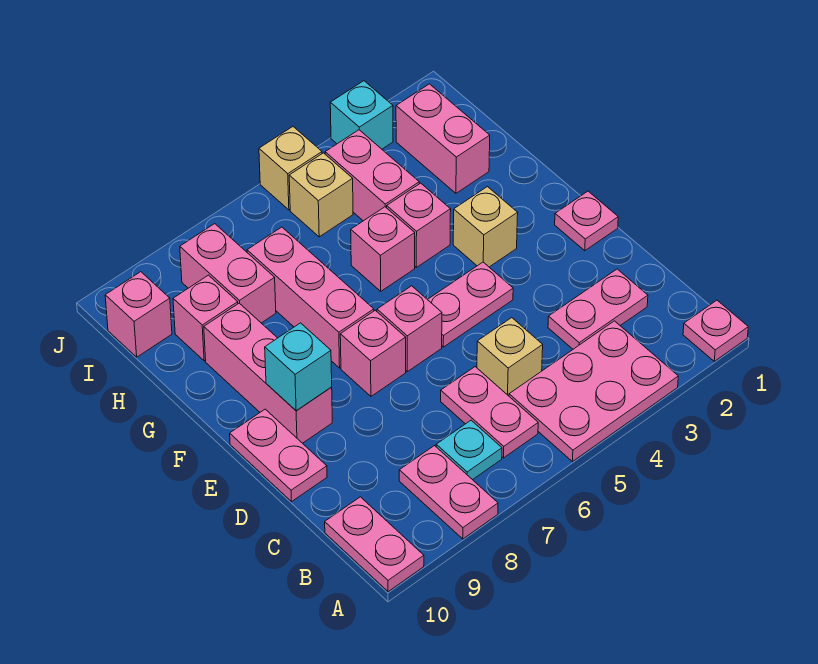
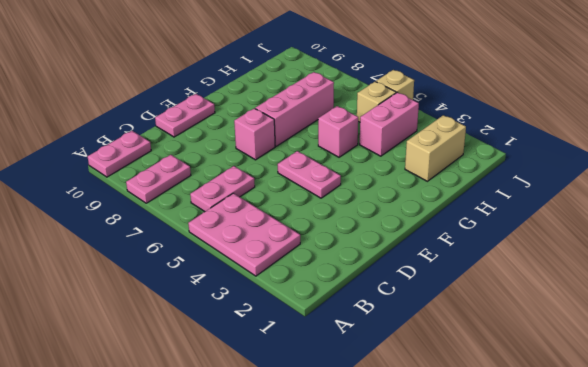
tan brick H2:I2 level 1 -> pink brick H2:I2 level 1
none -> pink plate A1 level 1
none -> cyan plate B7 level 1
none -> pink plate C2:C3 level 1

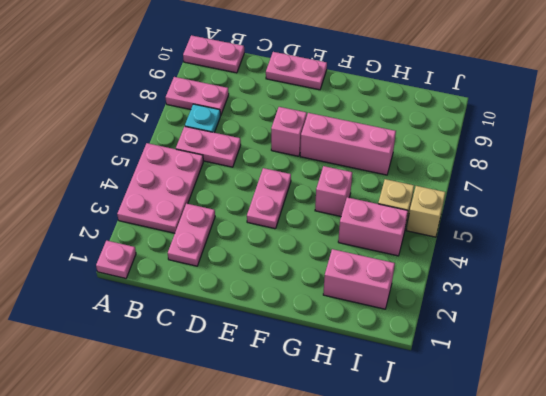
none -> tan brick C5 level 1
none -> pink plate E1 level 1
none -> pink brick E6 level 1

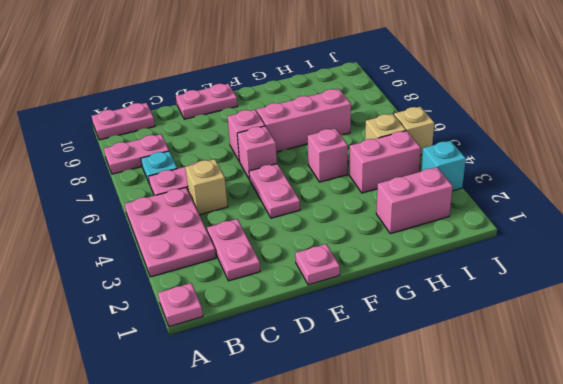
none -> pink brick E9:G9 level 1
none -> tan brick F3 level 1
none -> pink brick G4 level 1

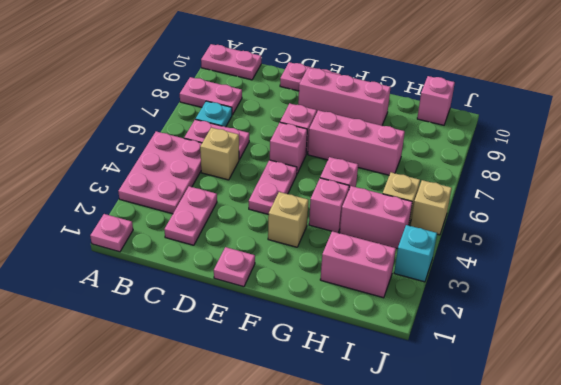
none -> pink brick H8:I8 level 1
none -> pink brick H9 level 1
none -> cyan brick E9 level 2

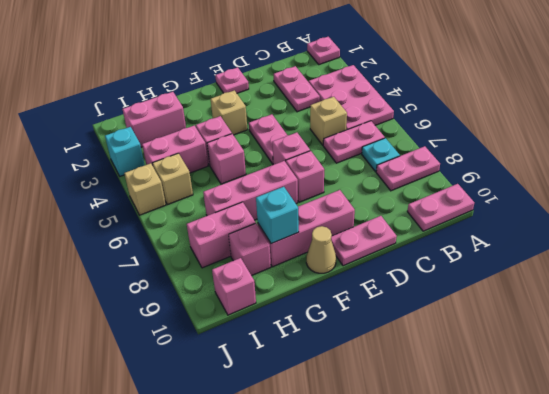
tan cone F10 level 1 -> none
cyan brick G9 level 2 -> cyan brick E9 level 2

